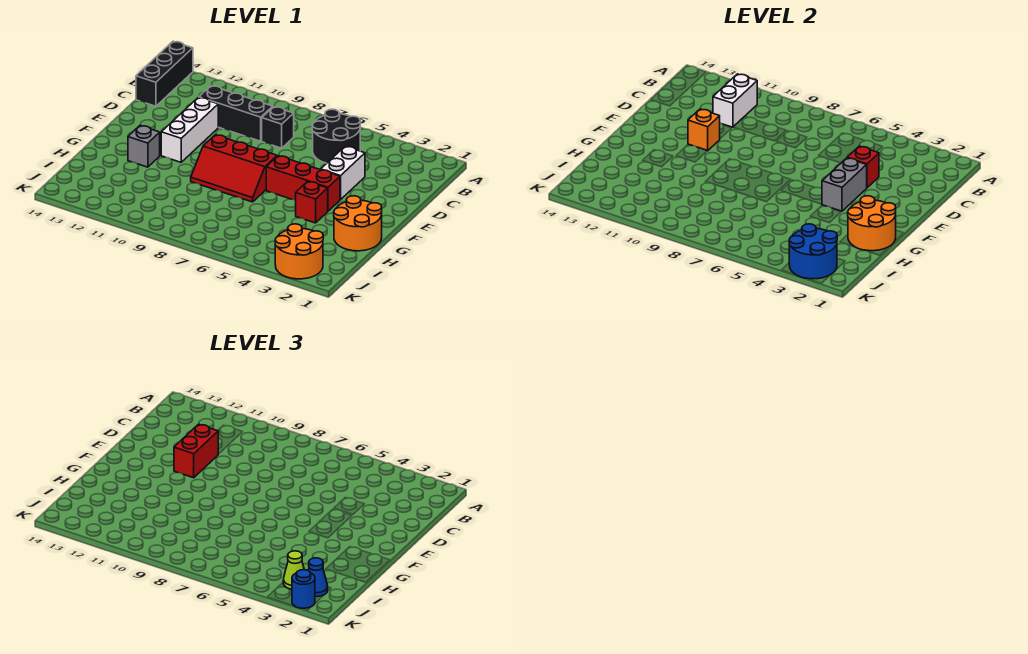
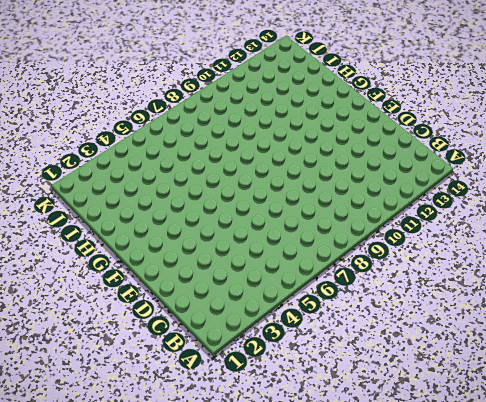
none -> black brick A14:C14 level 1
none -> black round brick B5:C6 level 1
none -> black brick C8 level 1

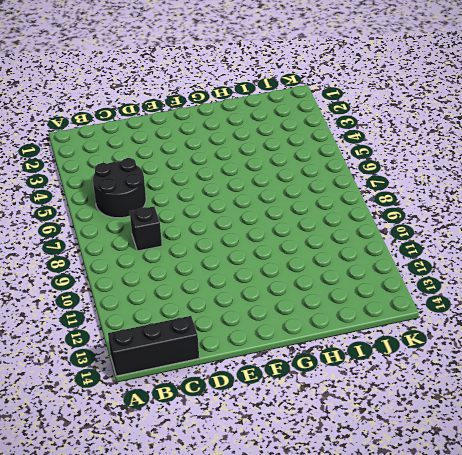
none -> black brick C9:C11 level 1
none -> white brick D4:E4 level 1
none -> white brick D11:F11 level 1

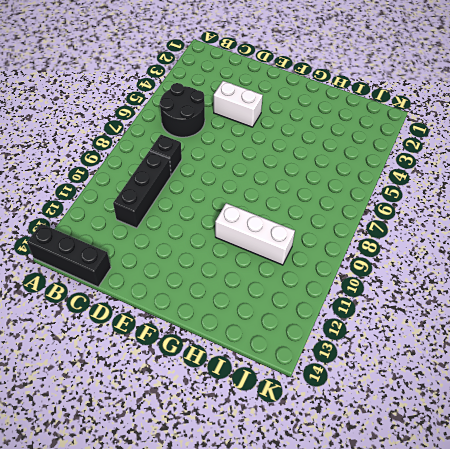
white brick G10:I10 level 1 -> white brick D11:F11 level 1
none -> red brick F4:F6 level 1
none -> red slope F7:G9 level 1 top F
none -> orange round brick G1:H2 level 1

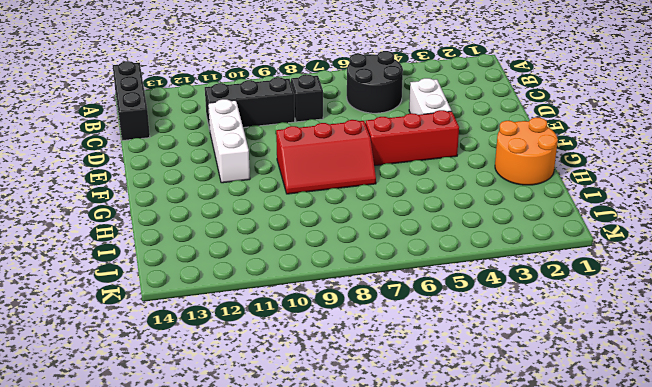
none -> red brick G4 level 1
none -> grey brick G12 level 1
none -> orange round brick J2:K3 level 1

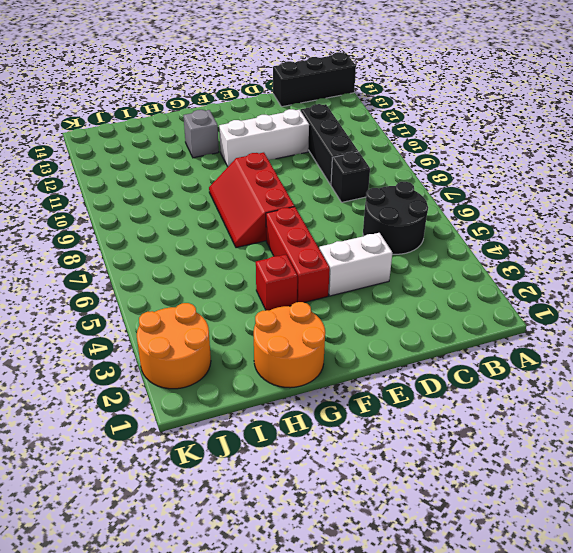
none -> white brick B11:C11 level 2
none -> red brick D4 level 2
none -> grey brick E4:F4 level 2

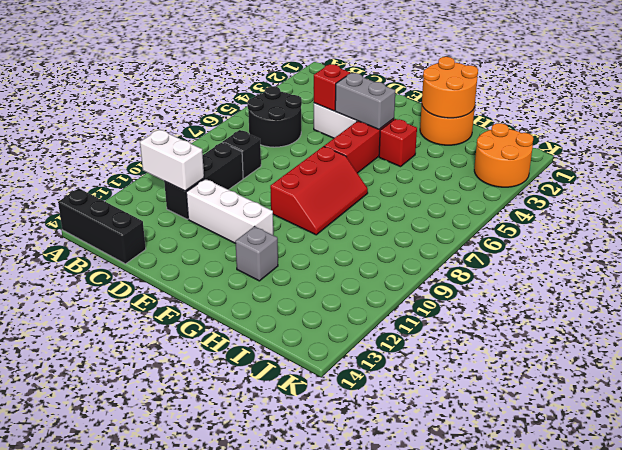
none -> orange brick E11 level 2
none -> blue round brick J2:K3 level 2
none -> red brick D11:E11 level 3

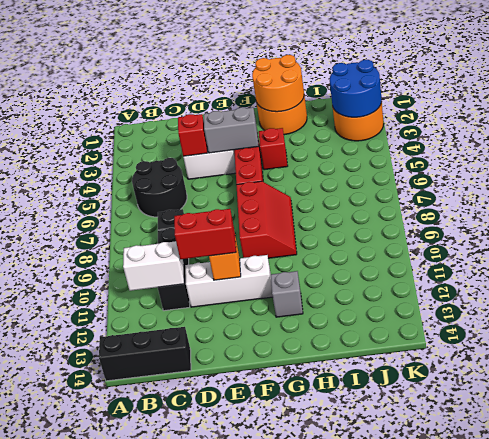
none -> blue cone J2 level 3
none -> lime cone J3 level 3
none -> blue round brick K2 level 3

